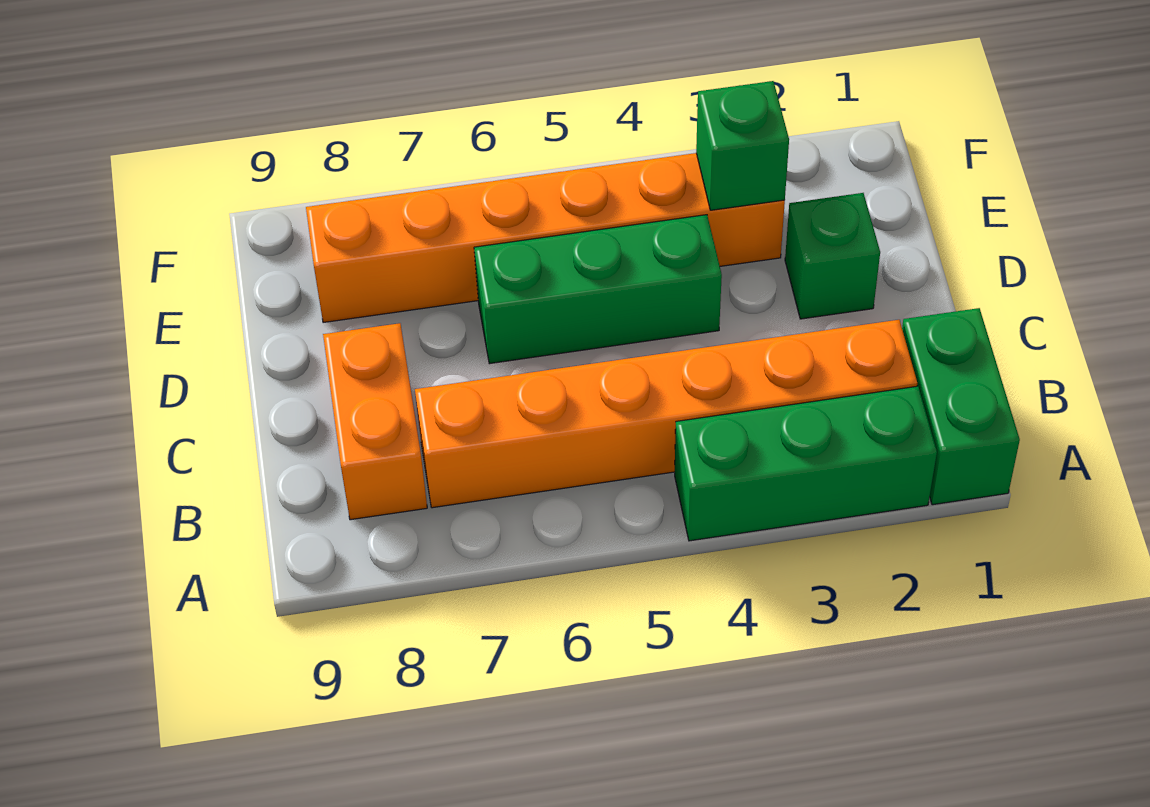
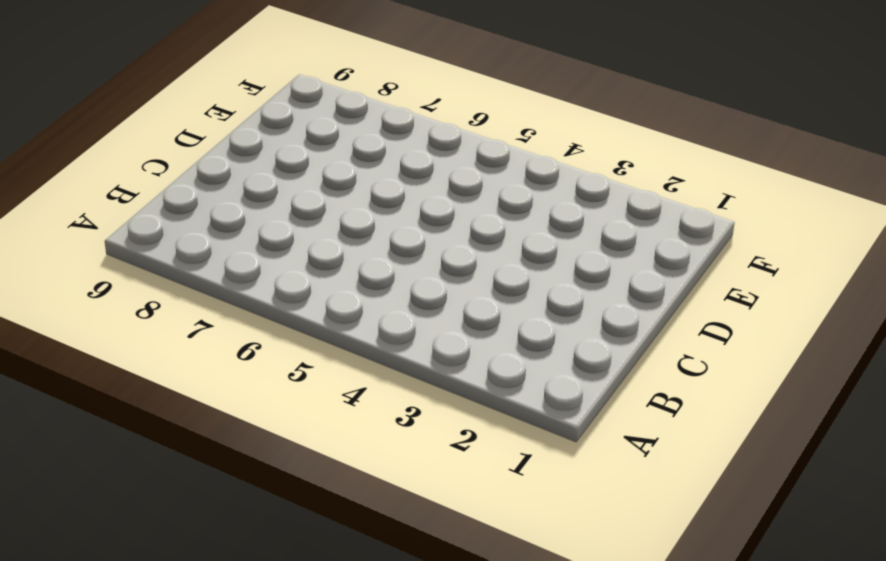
none -> green brick A1:B1 level 1
none -> green brick A2:A4 level 1

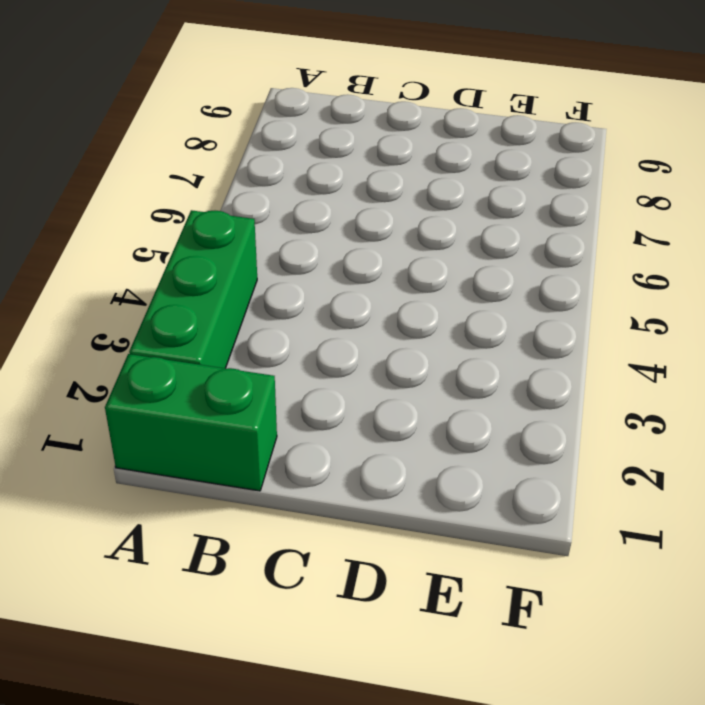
none -> orange brick B2:B7 level 1
none -> orange brick B8:C8 level 1

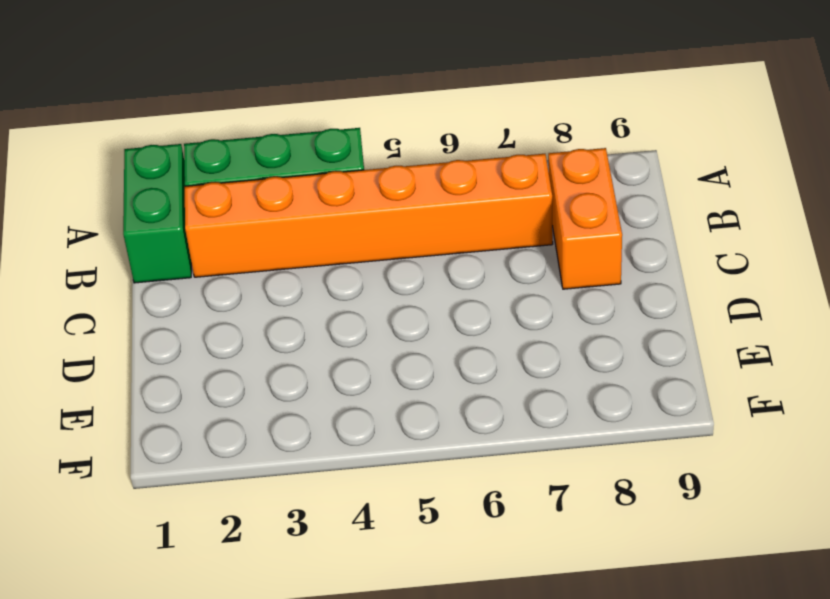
none -> green brick D2 level 1
none -> green brick D4:D6 level 1

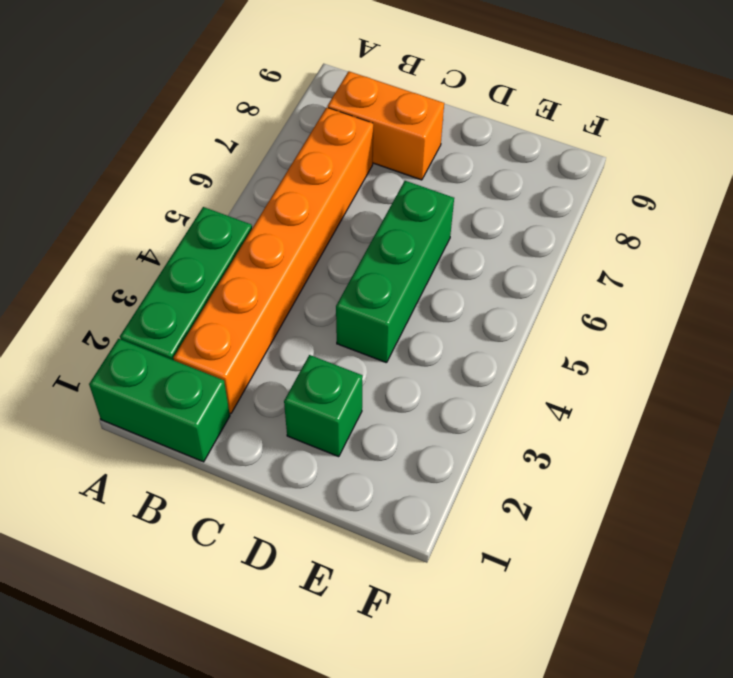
none -> orange brick E3:E8 level 1
none -> green brick E3 level 2

